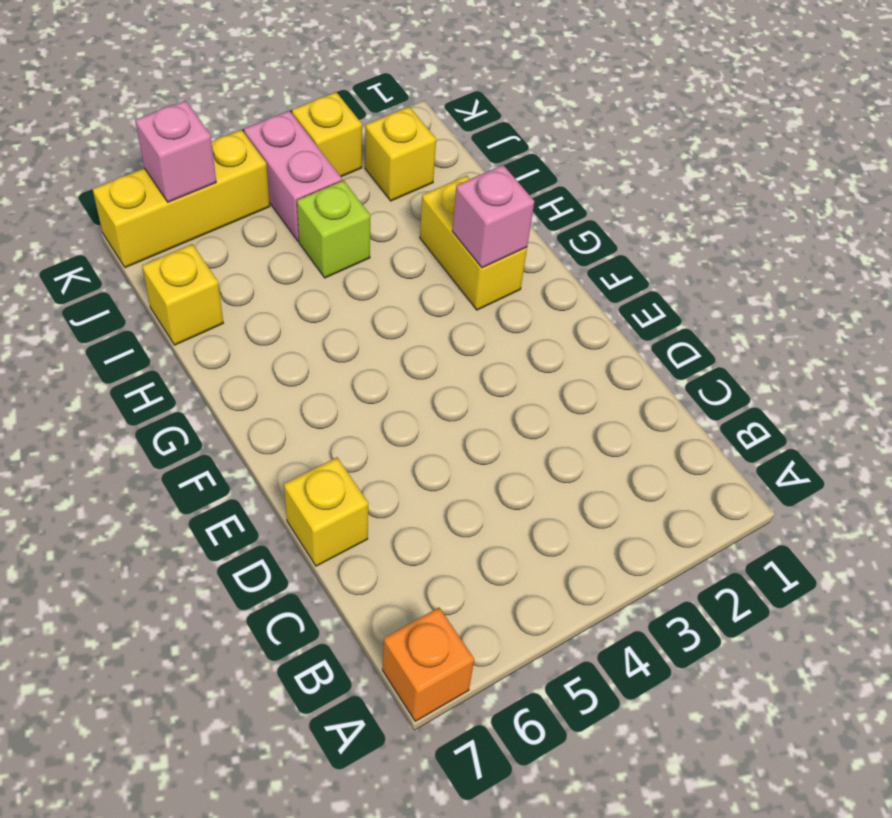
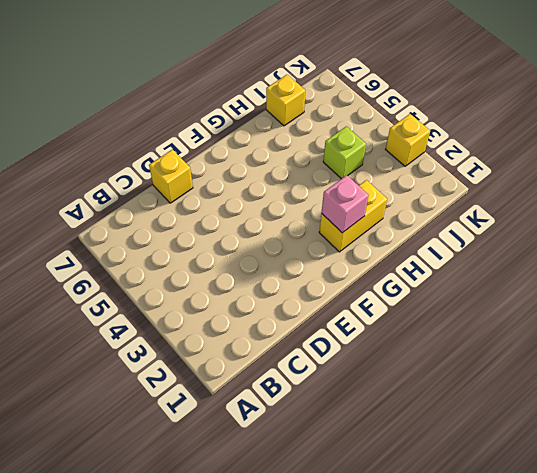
none -> orange brick A7 level 1
none -> yellow brick J2 level 1

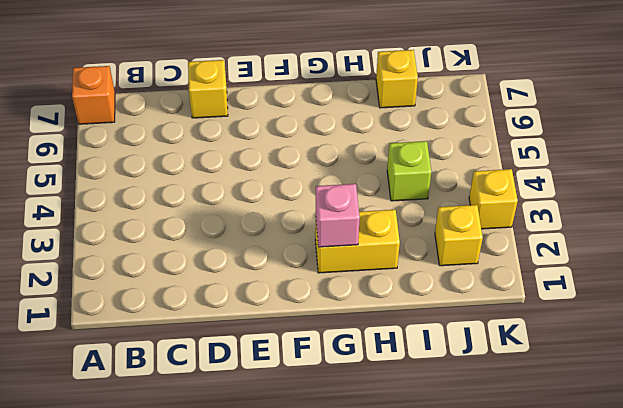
none -> pink brick J4:K4 level 1
none -> yellow brick K5:K7 level 1

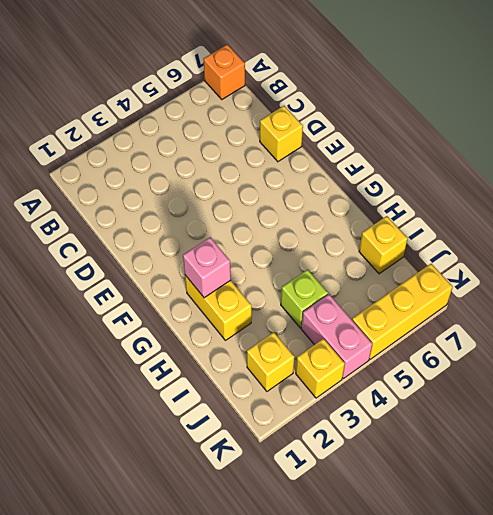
none -> pink brick K6 level 2

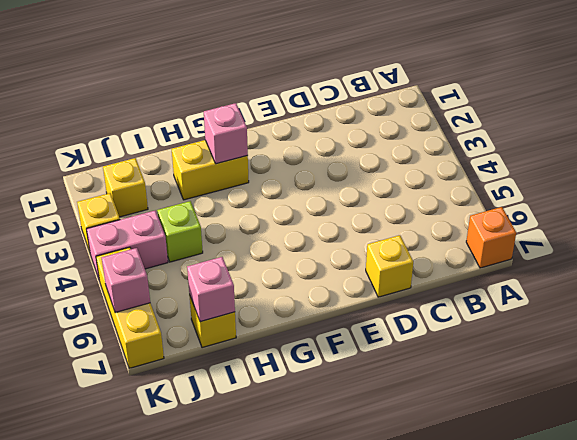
pink brick I7 level 2 -> none

